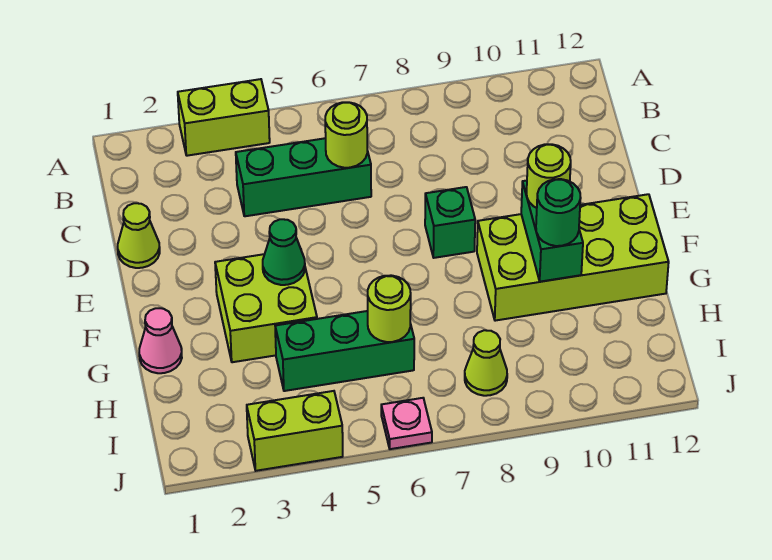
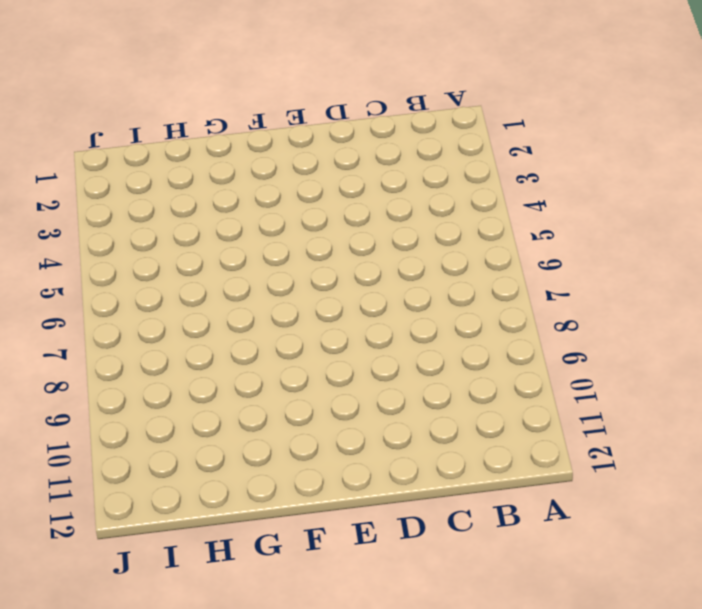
none -> lime brick A3:A4 level 1
none -> green brick C4:C6 level 1
none -> lime cone D1 level 1

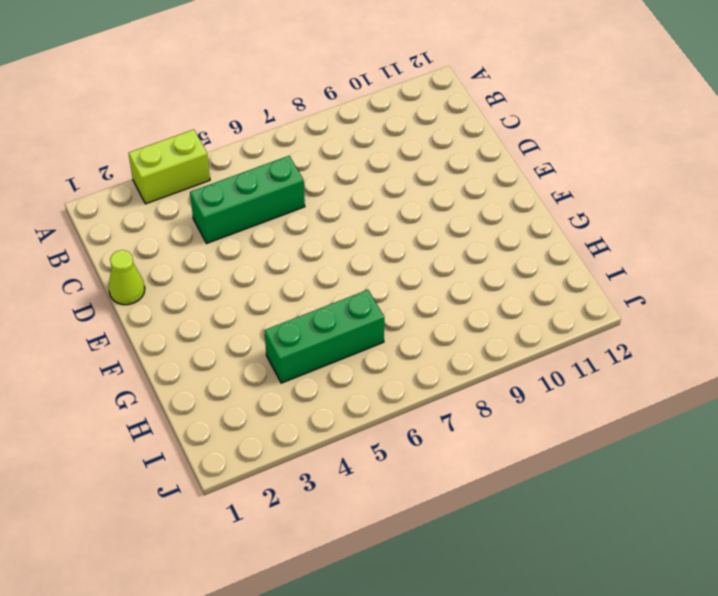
none -> green brick E8 level 1
none -> lime brick F3:G4 level 1
none -> lime brick F9:G12 level 1

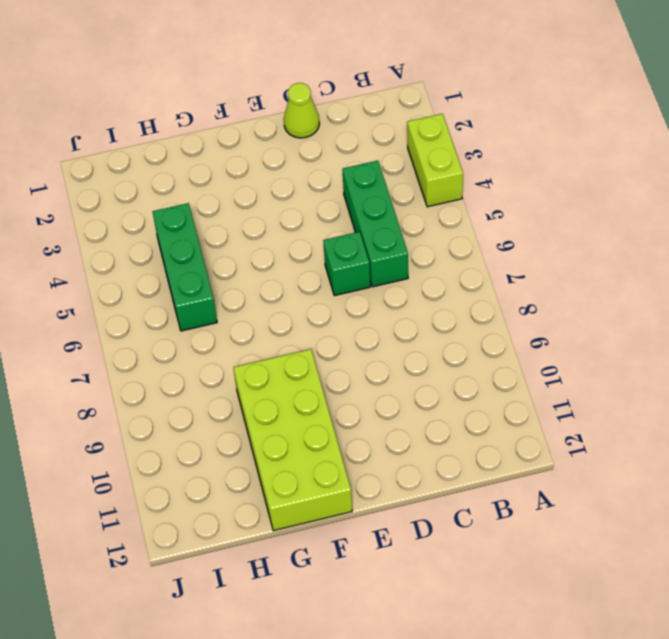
green brick D6 level 1 -> green brick E8 level 1
none -> lime brick F3:G4 level 1
none -> pink cone G1 level 1
none -> lime cone I8 level 1

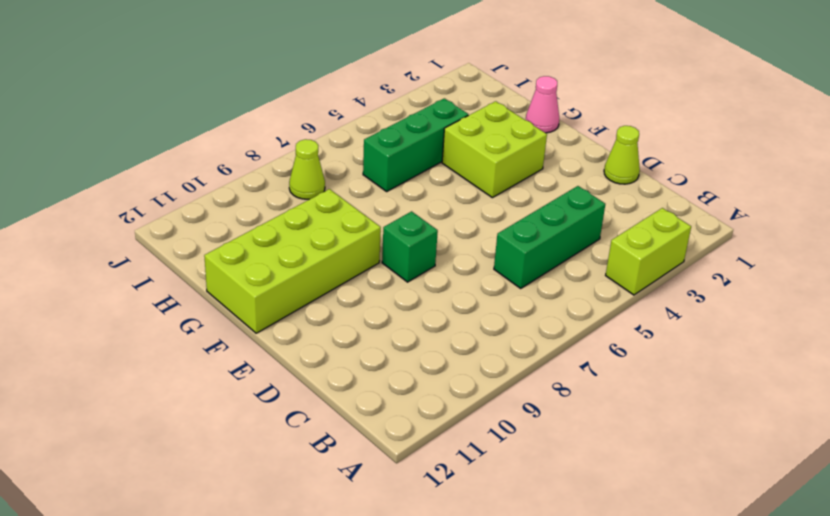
none -> lime brick J3:J4 level 1
none -> pink plate J6 level 1
none -> lime round brick C6 level 2

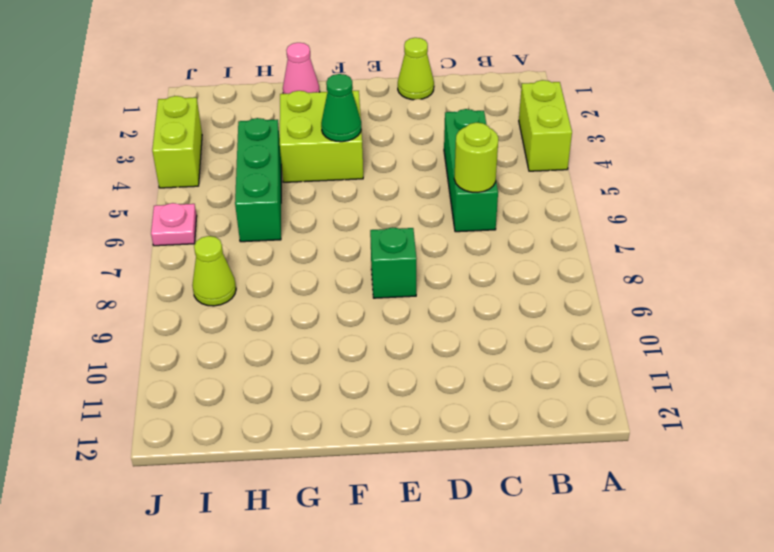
none -> lime brick F9:G12 level 1
none -> green brick F10:G10 level 2
none -> lime round brick H6 level 2

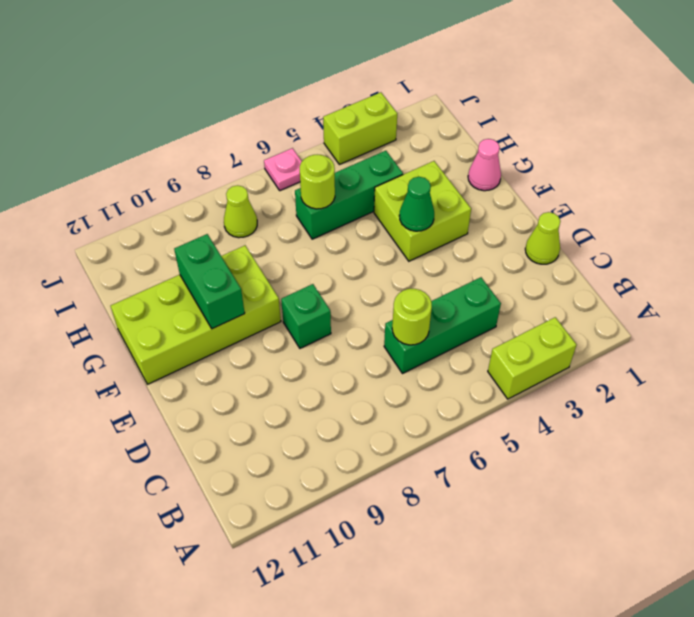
none -> lime round brick F10 level 3
none -> green round brick G10 level 3

